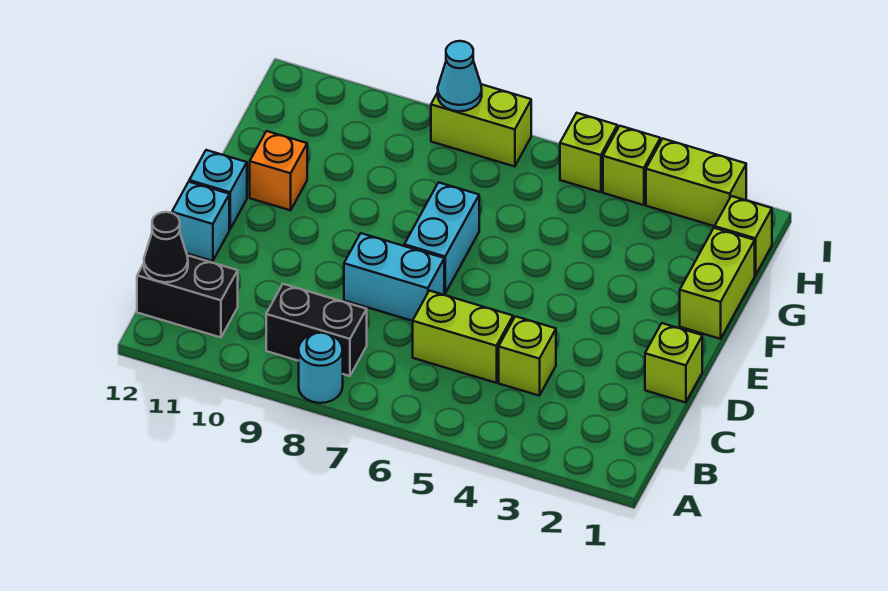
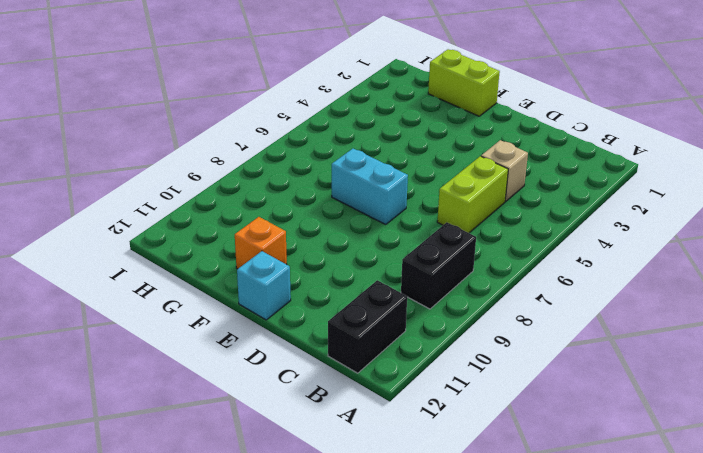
tan brick C4 level 1 -> lime brick C4 level 1
none -> cyan round brick A8 level 1
none -> lime brick D1 level 1
none -> cyan brick D7:D8 level 1

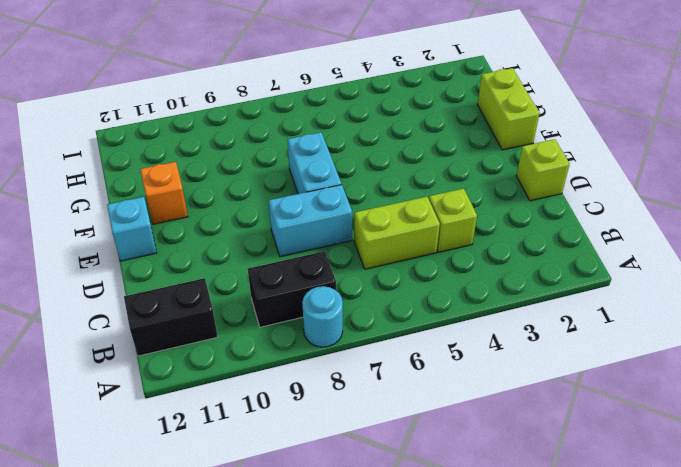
none -> cyan brick D12 level 1
none -> lime brick H1 level 1
none -> lime brick I2:I3 level 1

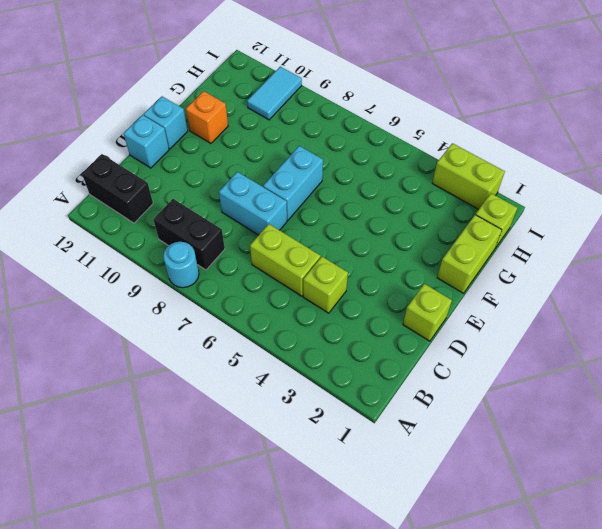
cyan tile H10:I10 level 1 -> none
none -> lime brick I4 level 1
none -> lime brick I5 level 1
none -> lime brick I7:I8 level 1

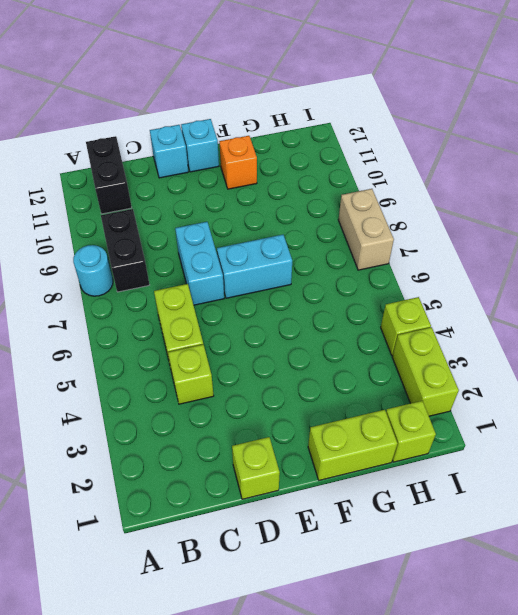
tan brick I7:I8 level 1 -> lime brick I7:I8 level 1
none -> lime brick I5 level 1
none -> black cone B12 level 2
none -> cyan cone I8 level 2

